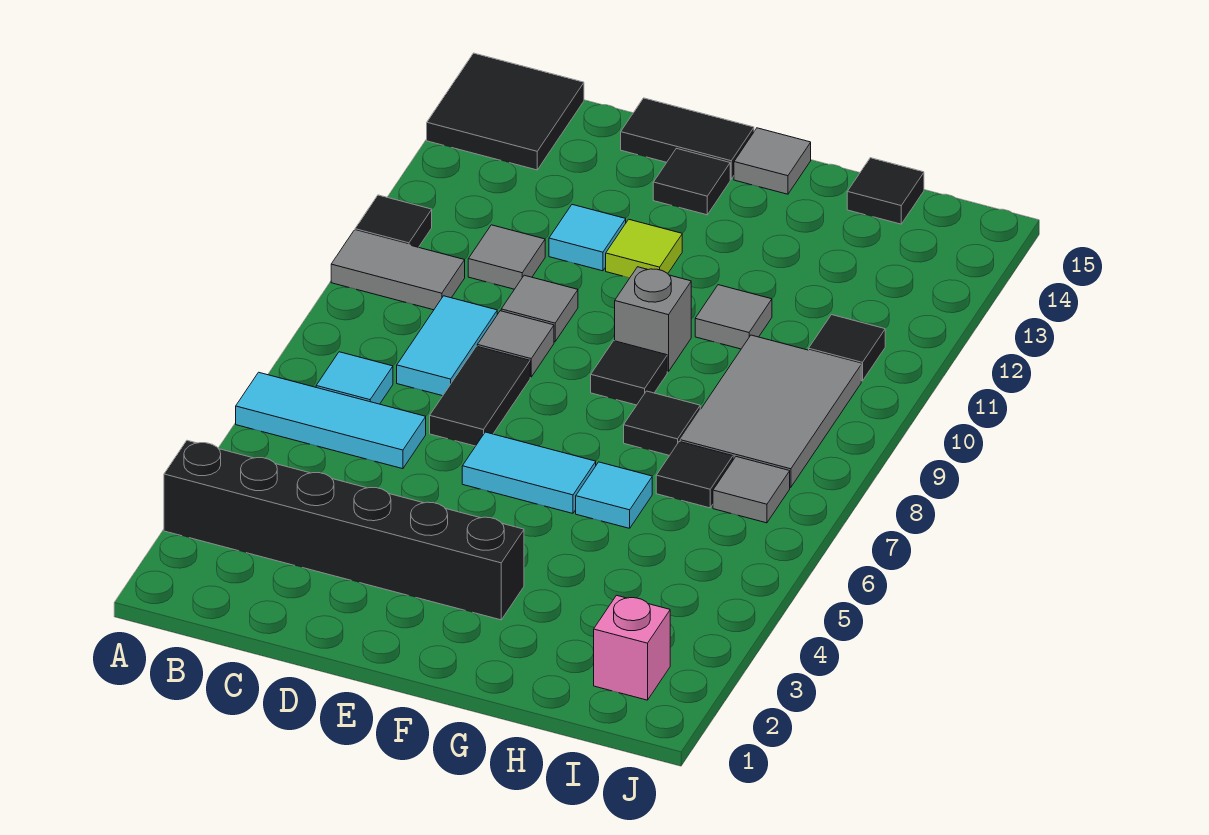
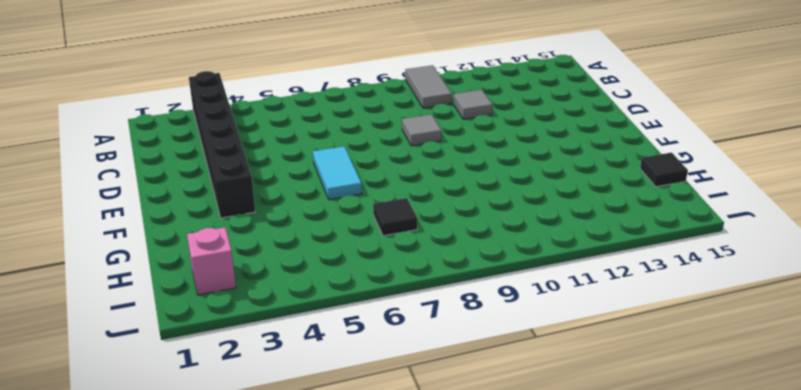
none -> cyan tile A6:C6 level 1
none -> black tile A11 level 1
none -> black tile A14:B15 level 1

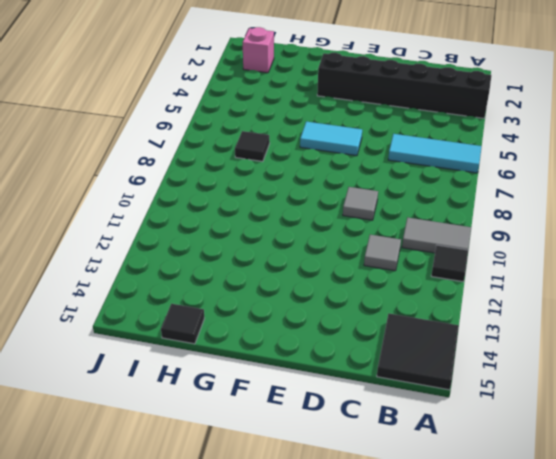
none -> cyan tile B7 level 1
none -> cyan tile C8:C9 level 1
none -> black tile D7:D8 level 1

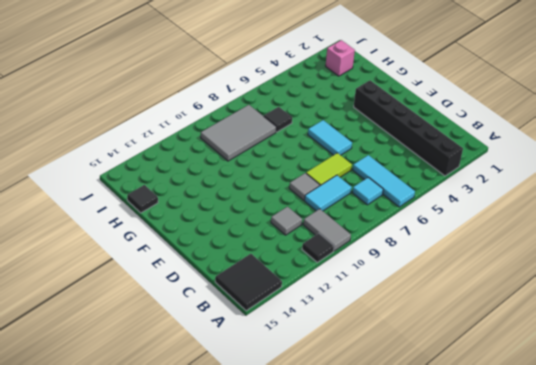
lime tile D7:D8 level 1 -> black tile D7:D8 level 1
none -> grey tile D10 level 1
none -> cyan tile D12 level 1
none -> black tile D15:E15 level 1

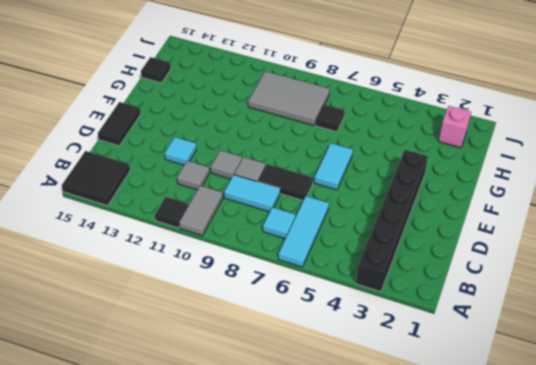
none -> lime tile E12 level 1
none -> black tile E14 level 1
none -> black tile F9 level 1

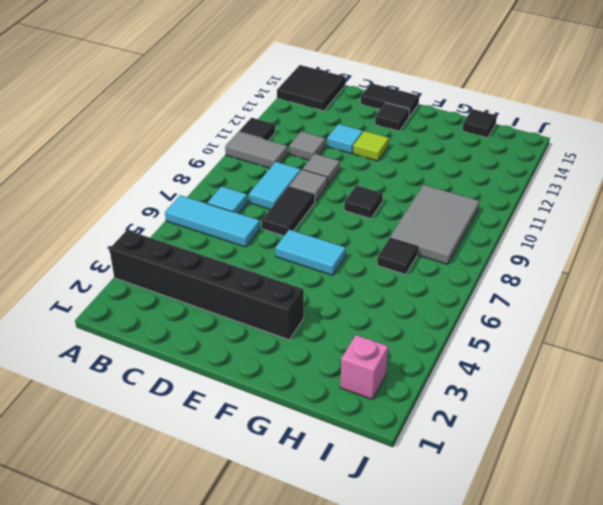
none -> grey brick F10 level 1
none -> grey tile F15 level 1
none -> cyan tile G6 level 1

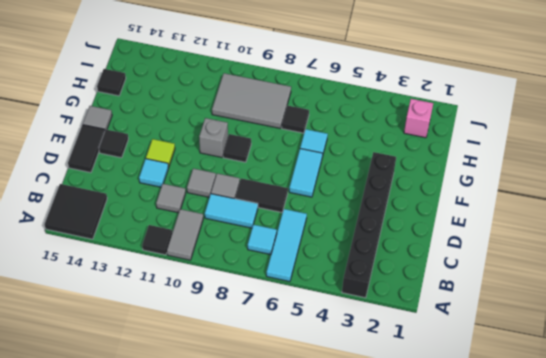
none -> black tile G8 level 1
none -> grey tile G11 level 1
none -> grey tile I7 level 1

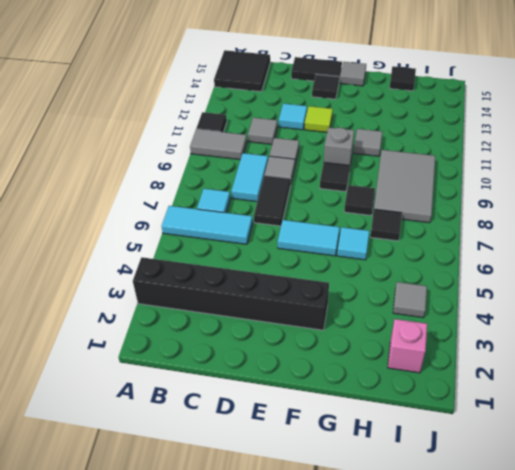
grey tile I4 level 1 -> grey tile I7 level 1
none -> black tile I11 level 1

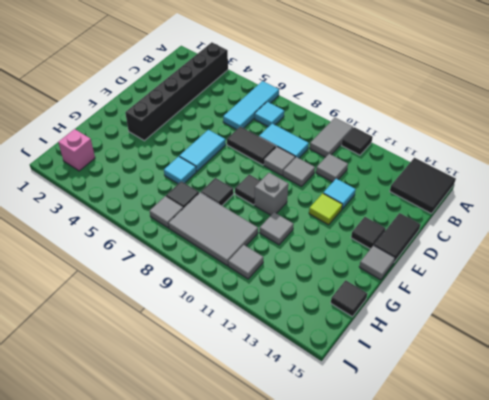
grey tile I11 level 1 -> black tile I11 level 1

